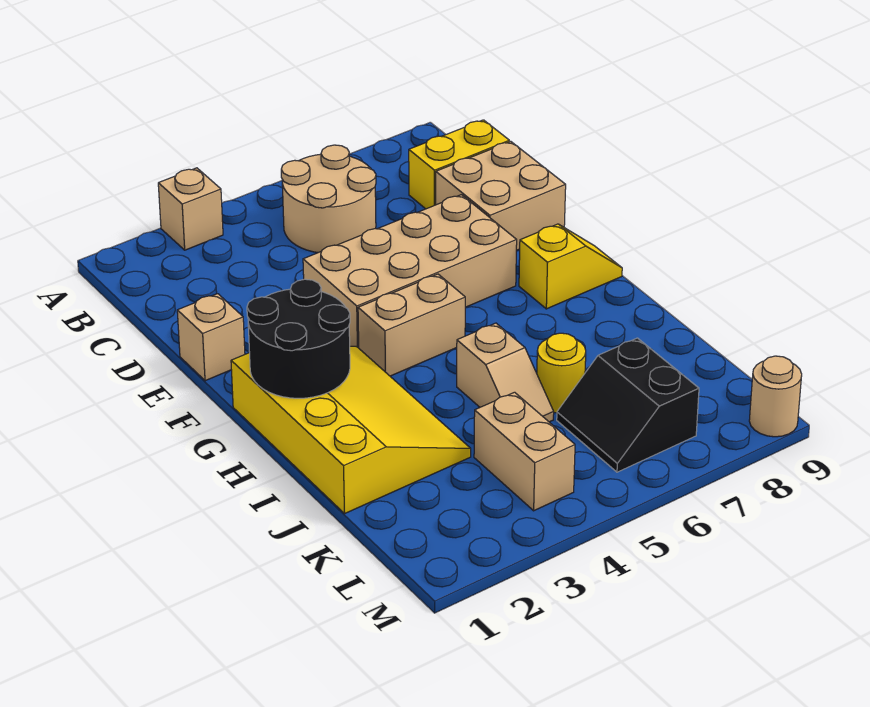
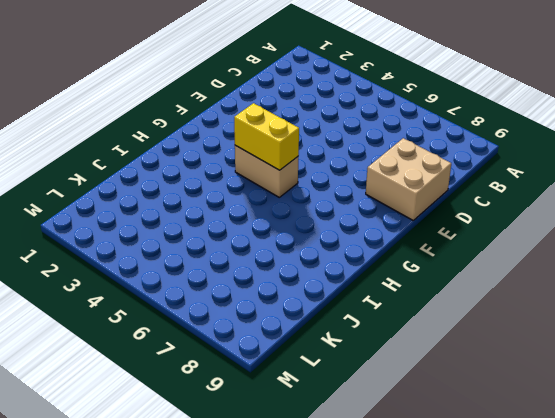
yellow brick G4:G5 level 2 -> yellow brick C8:C9 level 1
none -> tan brick A3 level 1
none -> tan round brick B5:C6 level 1
none -> tan brick E1 level 1

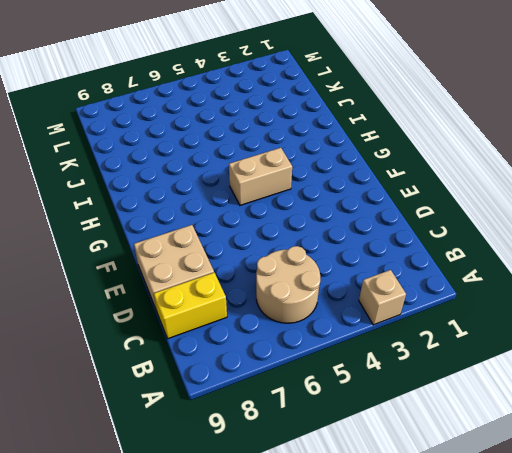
none -> tan brick E1 level 1
none -> tan brick E4:F7 level 1
none -> yellow slope G1:J3 level 1 top 1

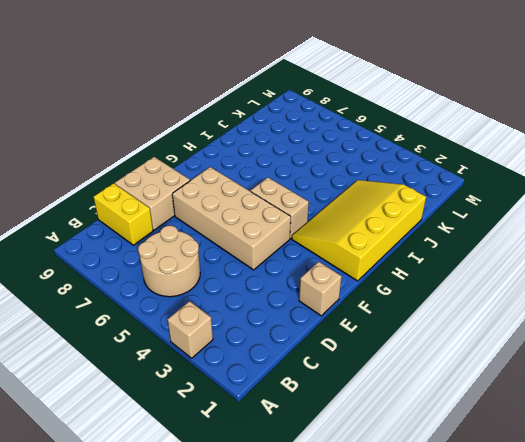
none -> yellow slope G8:G9 level 1 top 8
none -> tan slope I5:J5 level 1 top I
none -> yellow round brick J6 level 1

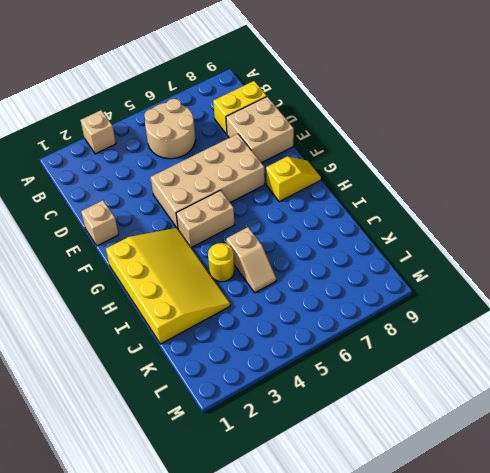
yellow round brick I4 level 1 -> yellow round brick J6 level 1
none -> tan brick K4:L4 level 1
none -> black slope K6:L7 level 1 top 7
none -> tan round brick M9 level 1

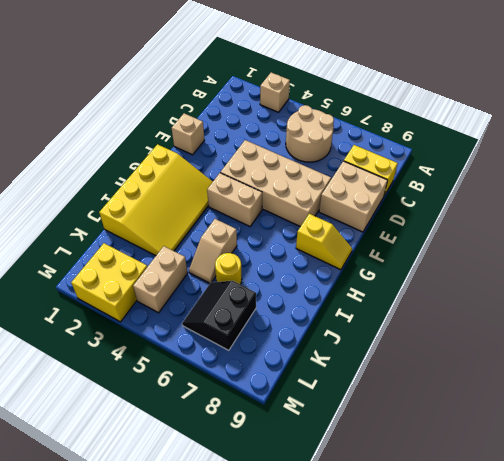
yellow brick L2:M3 level 1 -> none
none -> tan round brick M9 level 1
none -> black round brick G1:H2 level 2

